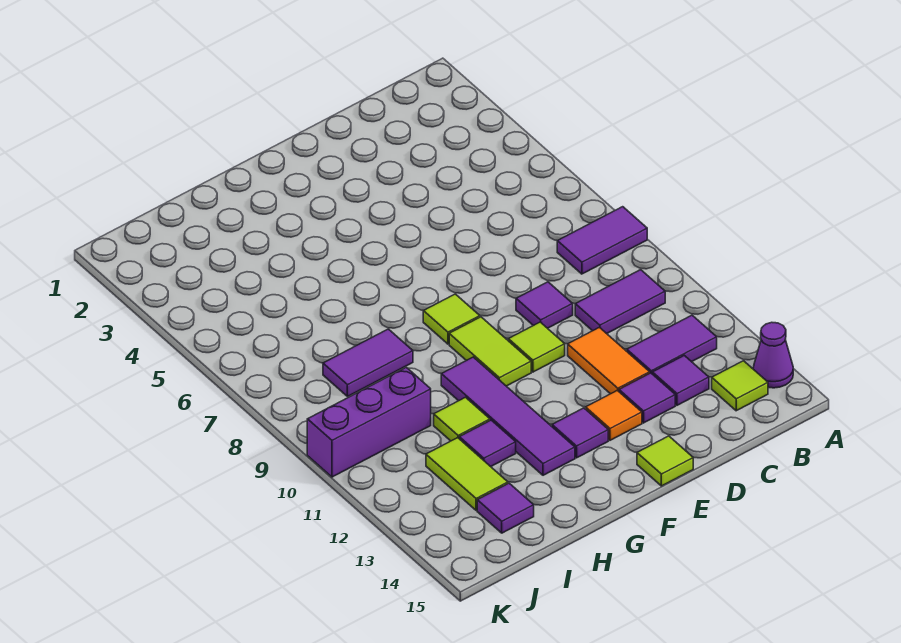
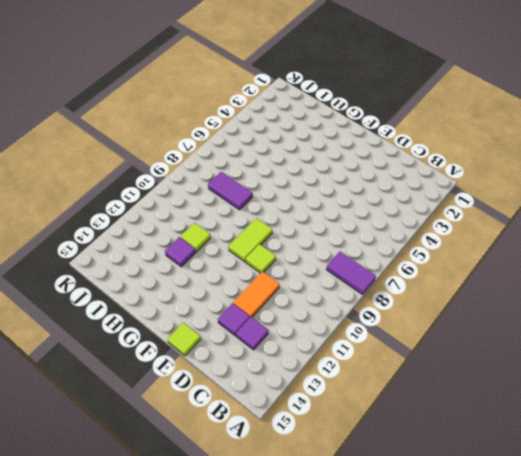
none -> purple cone A14 level 1
none -> purple tile B10:C10 level 1
none -> purple tile B12:C12 level 1

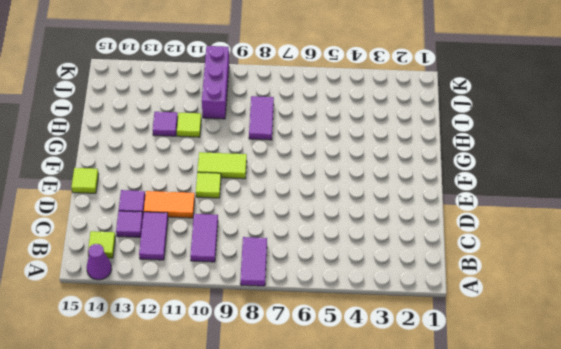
none -> purple tile D9 level 1
none -> orange tile E13 level 1
none -> lime tile F8 level 1

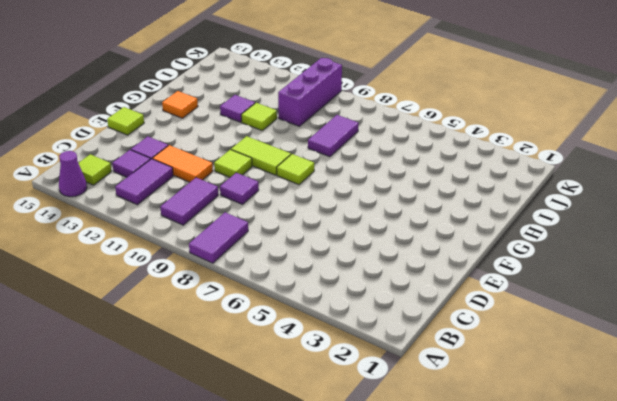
orange tile G14 level 1 -> orange tile E13 level 1
none -> purple tile F13 level 1
none -> purple tile G10:G13 level 1
none -> lime tile I12:I13 level 1

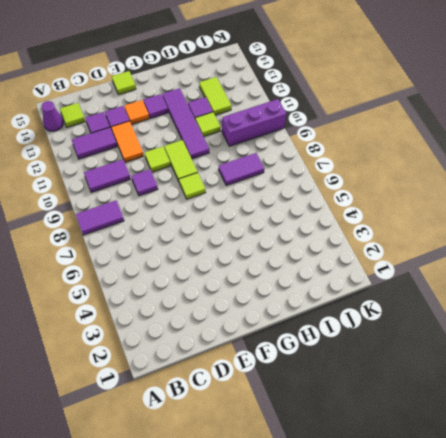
none -> purple tile I14 level 1

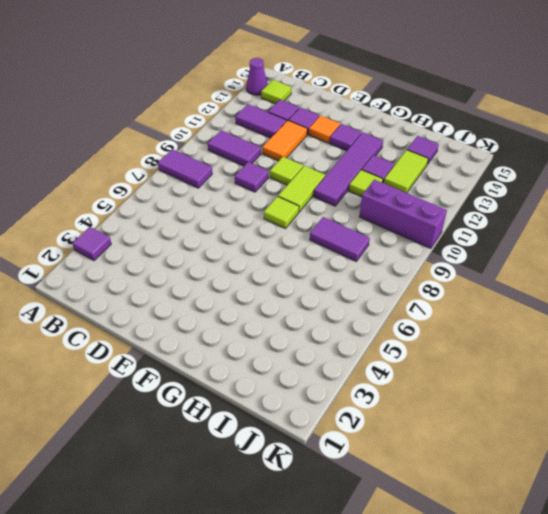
purple tile A3 level 1 -> none
none -> lime tile E15 level 1

